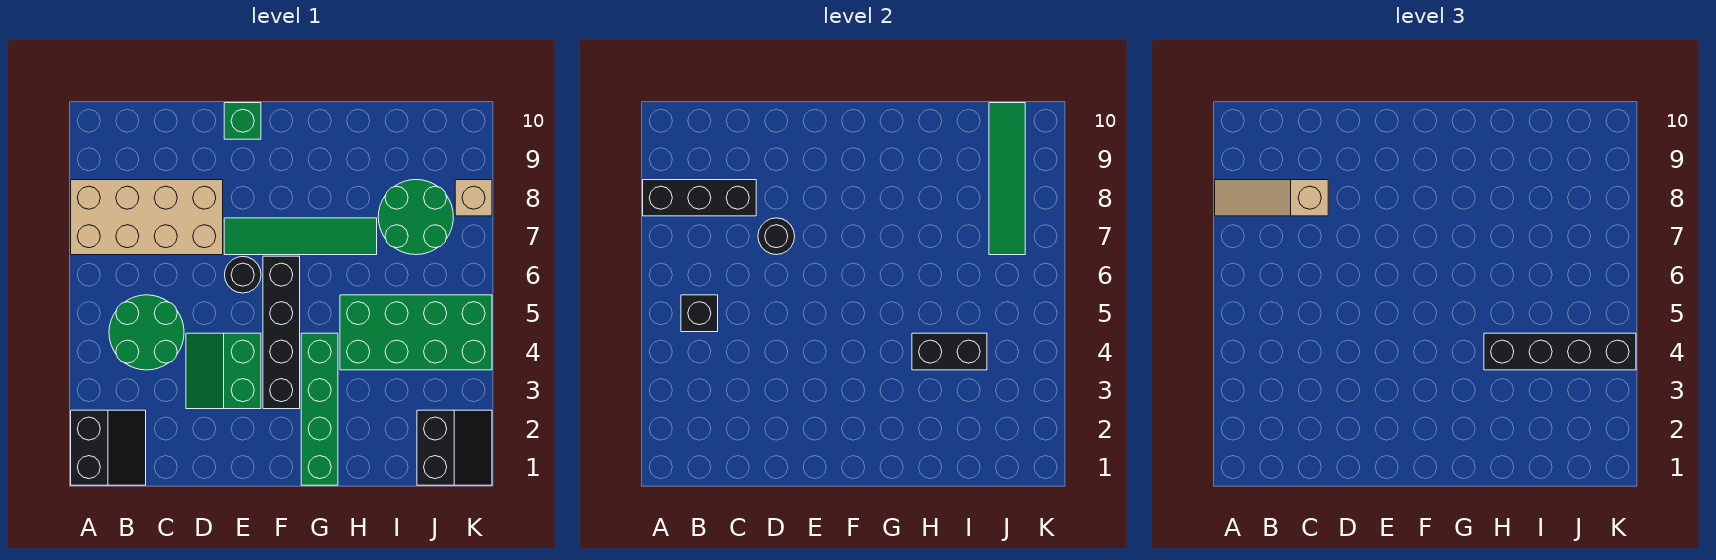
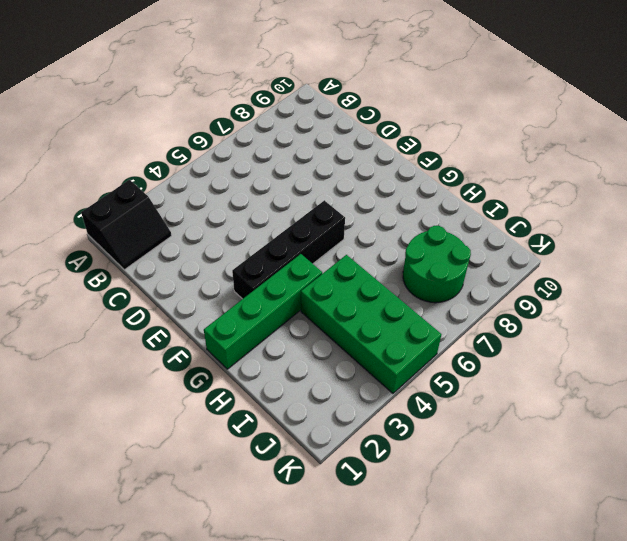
none -> tan brick A7:D8 level 1
none -> green round brick B4:C5 level 1
none -> green slope D3:E4 level 1 top E

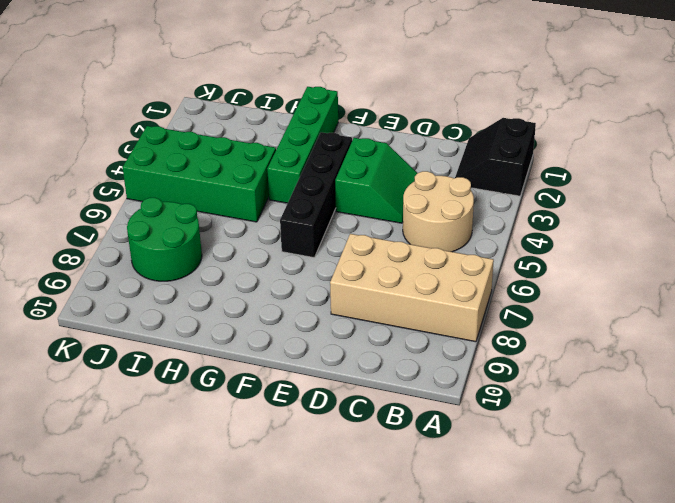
tan round brick B4:C5 level 1 -> green round brick B4:C5 level 1
none -> black round brick E6 level 1
none -> green tile E7:H7 level 1
none -> green brick E10 level 1

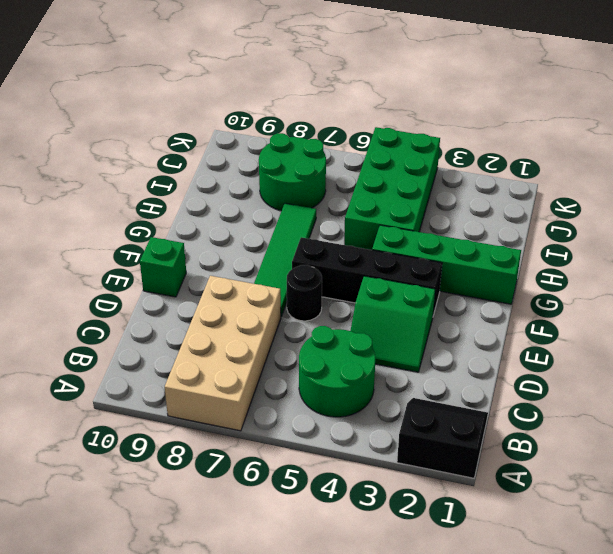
none -> black slope J1:K2 level 1 top J
none -> tan brick K8 level 1
none -> black brick A8:C8 level 2

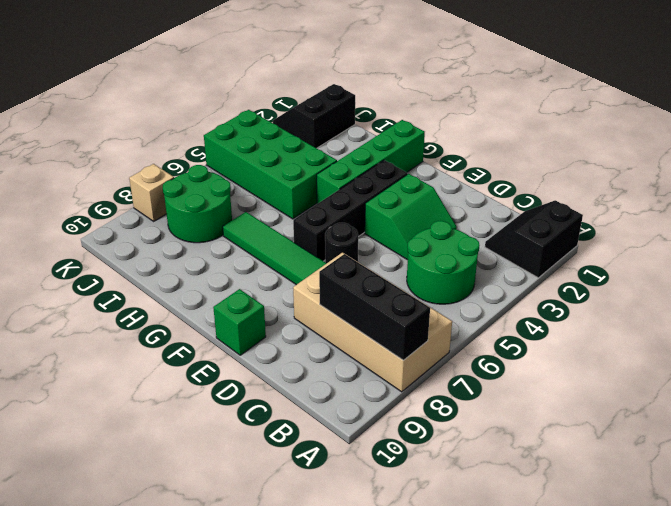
none -> black brick B5 level 2
none -> black round brick D7 level 2
none -> black brick H4:I4 level 2

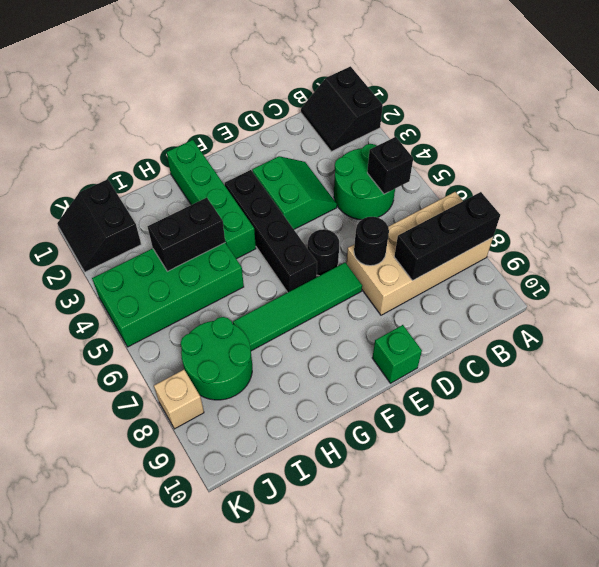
none -> green tile J7:J10 level 2
none -> tan slope A8:C8 level 3 top C
none -> black brick H4:K4 level 3

